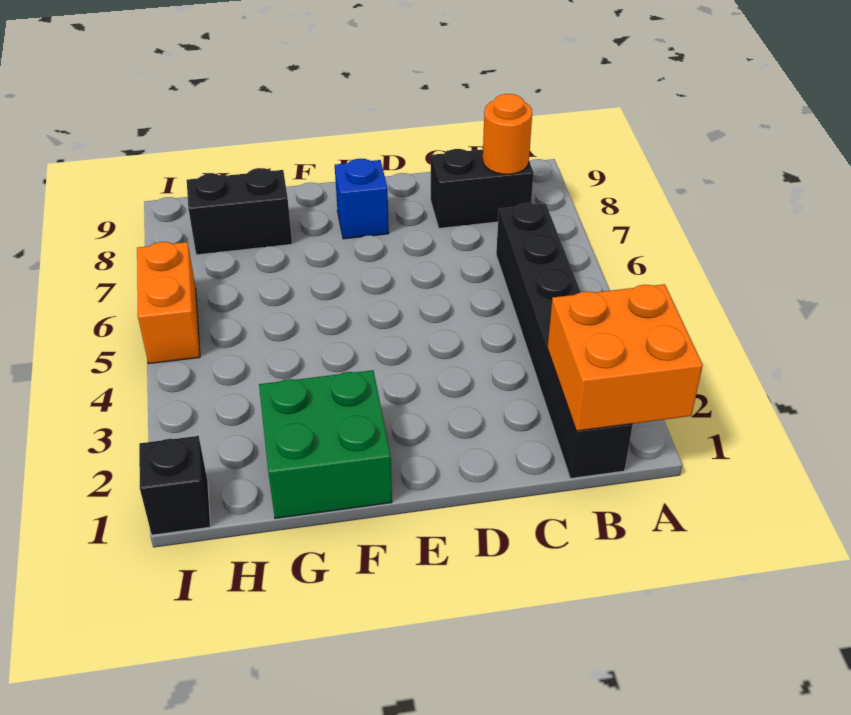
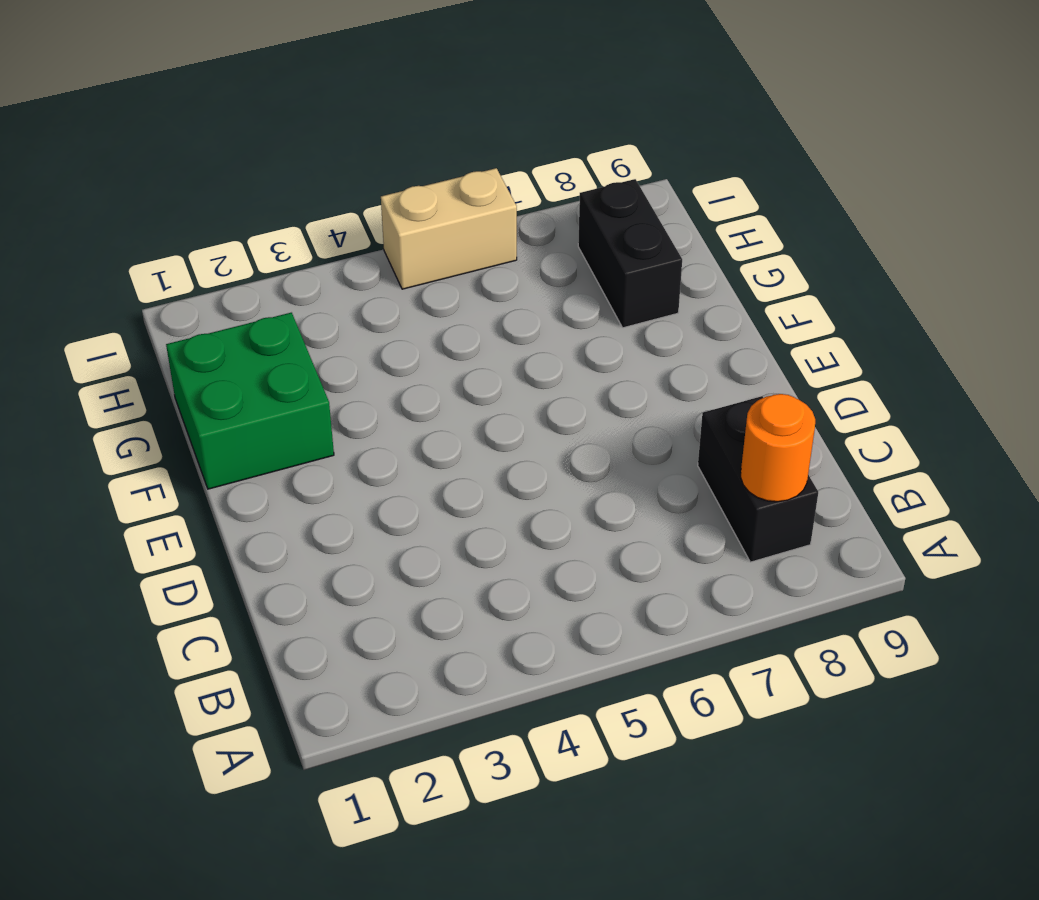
tan brick I5:I6 level 1 -> orange brick I5:I6 level 1
none -> black brick B1:B6 level 1
none -> blue brick E8 level 1

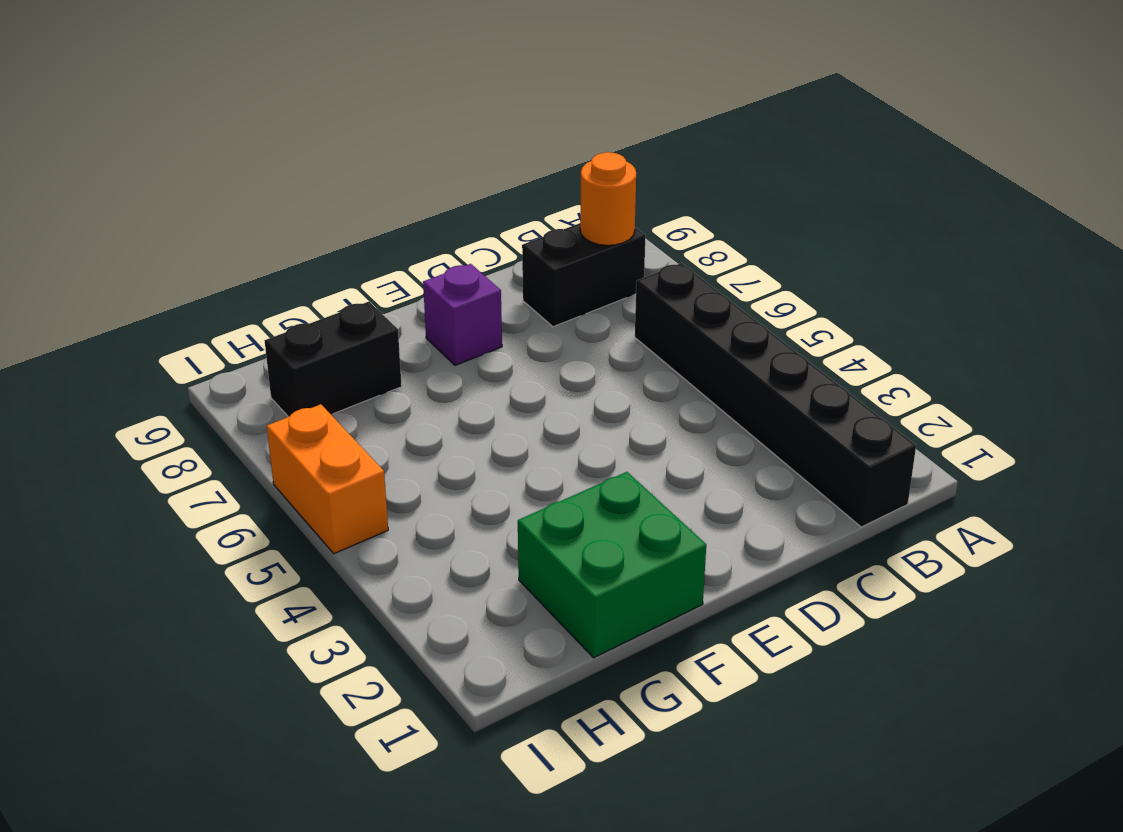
purple brick E8 level 1 -> blue brick E8 level 1
none -> black brick I1 level 1
none -> orange brick A1:B2 level 2

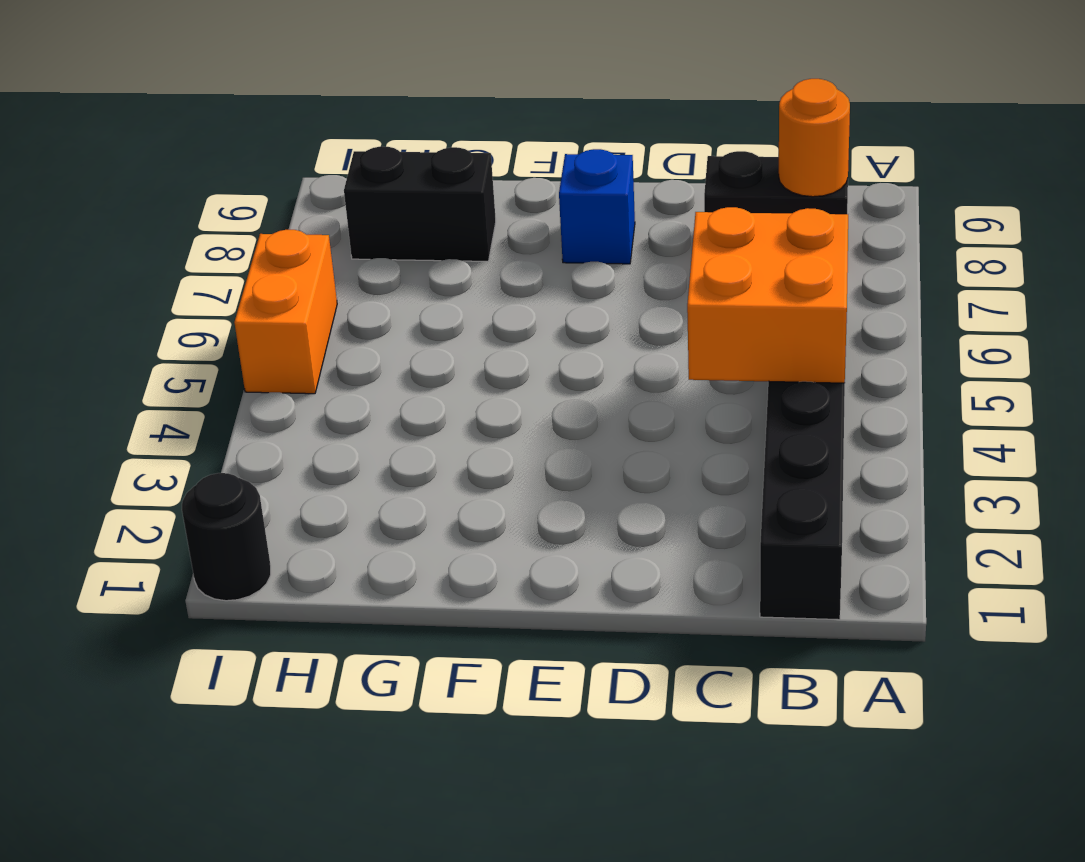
orange brick B4:C5 level 2 -> orange brick A1:B2 level 2
black round brick I1 level 1 -> black brick I1 level 1
none -> green brick F1:G2 level 1

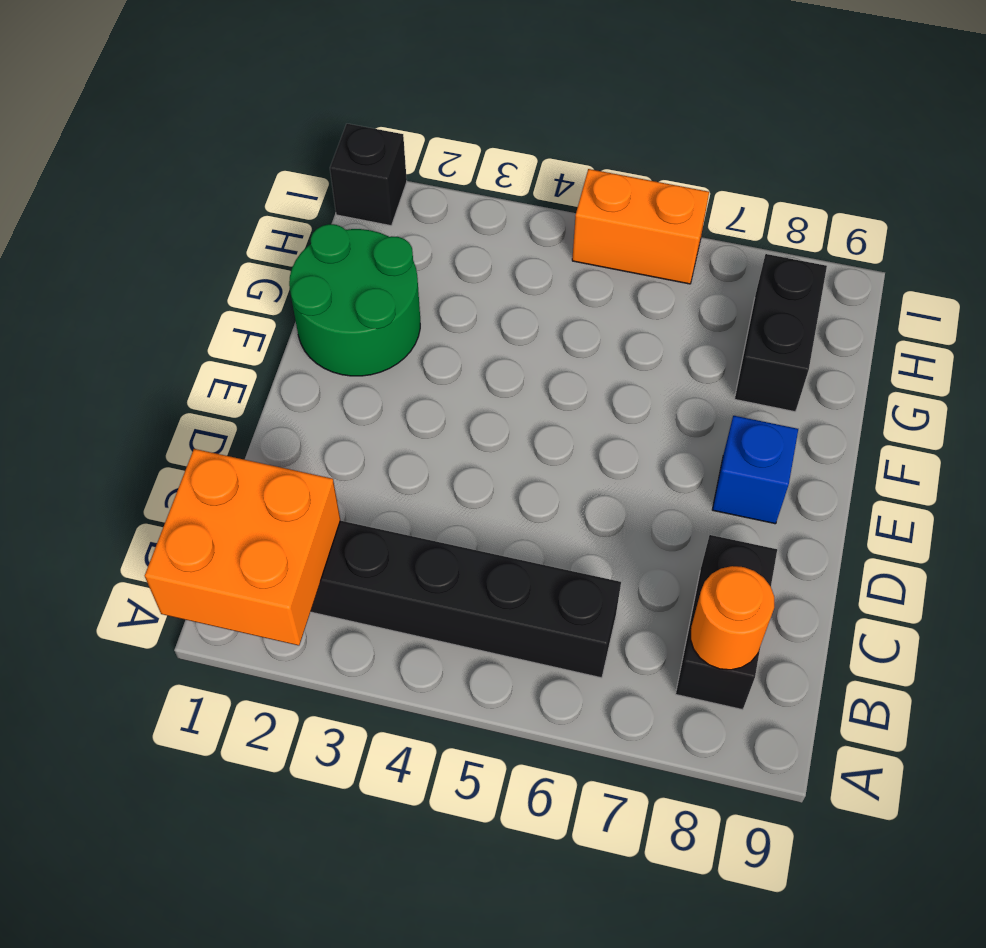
green round brick F1:G2 level 1 -> green brick F1:G2 level 1

